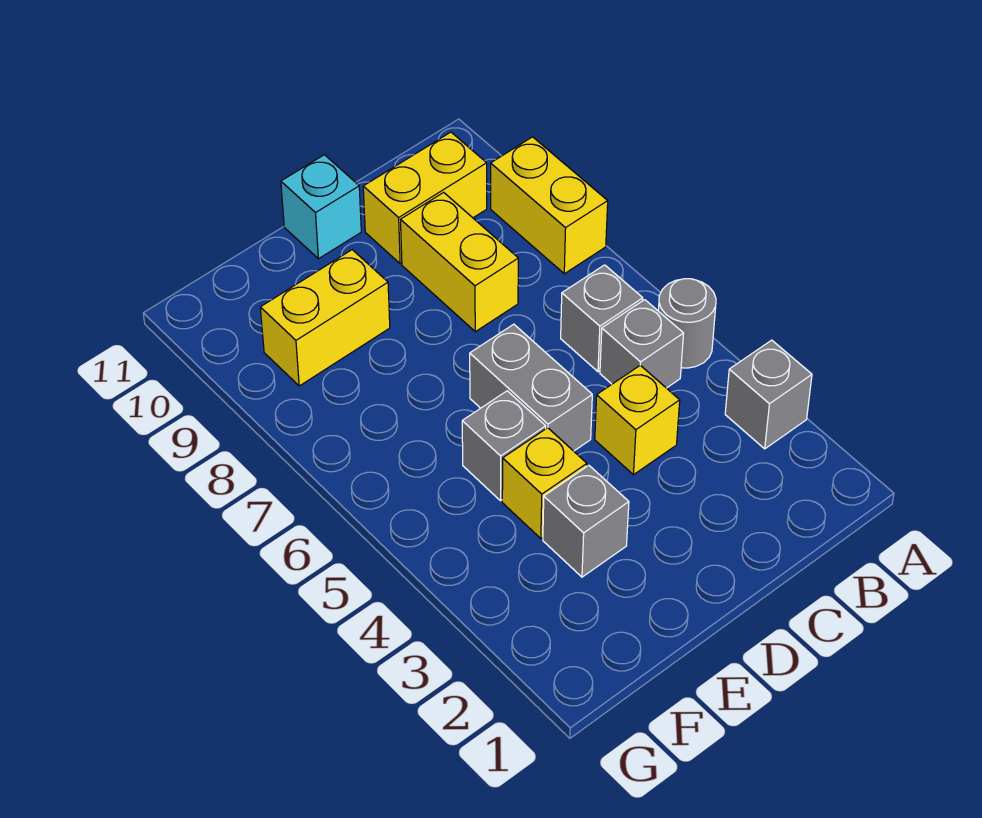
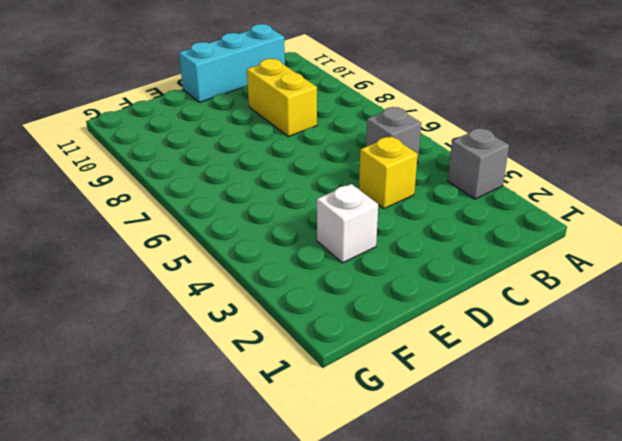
cyan brick B11:D11 level 1 -> cyan brick D11 level 1
white brick E3 level 1 -> grey brick E3 level 1
none -> grey round brick A5 level 1
none -> yellow brick A8:A9 level 1
none -> grey brick B6 level 1

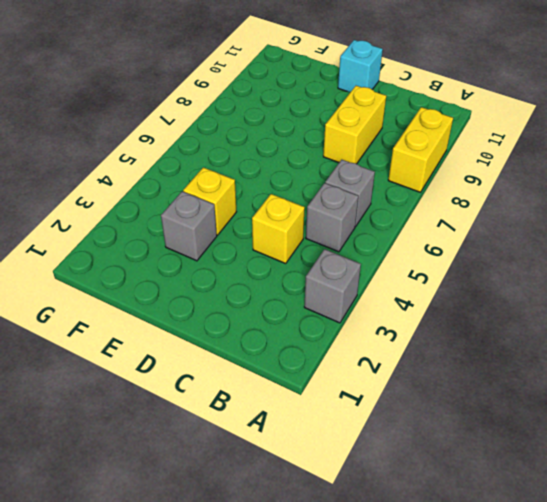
none -> grey round brick A5 level 1
none -> yellow brick B10:C10 level 1
none -> grey brick D5:D6 level 1

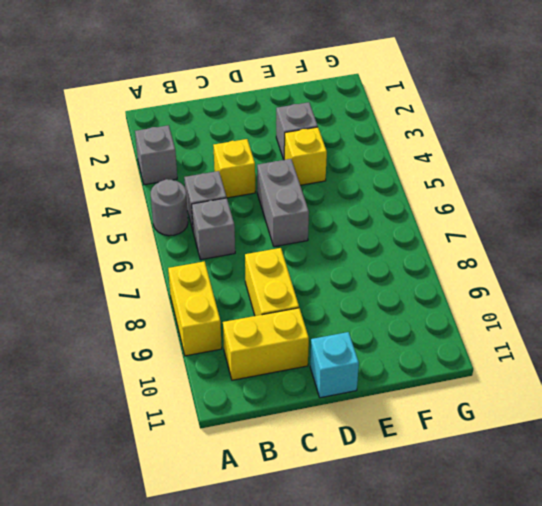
none -> grey brick E5 level 1
none -> yellow brick E9:F9 level 1

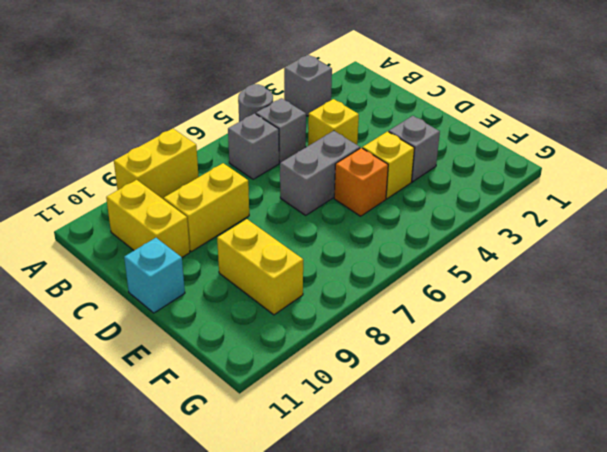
orange brick E5 level 1 -> grey brick E5 level 1

